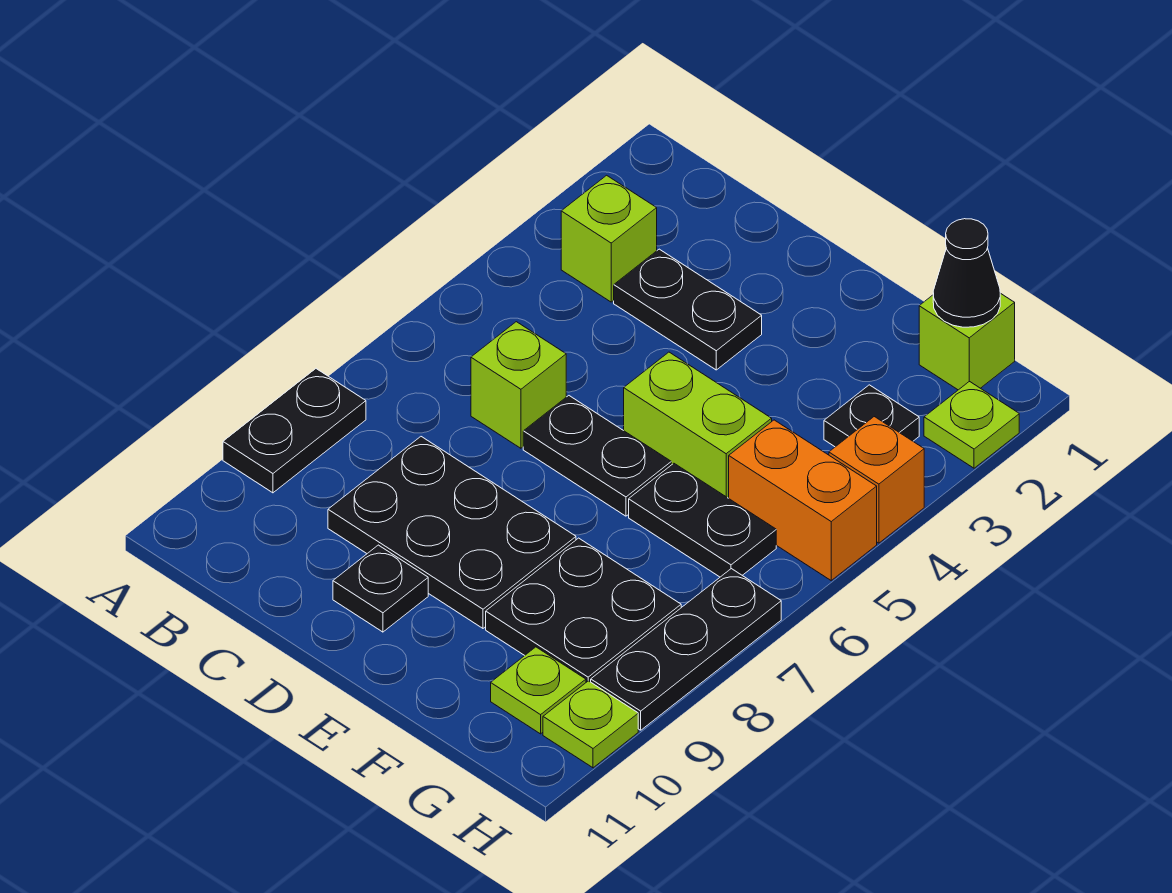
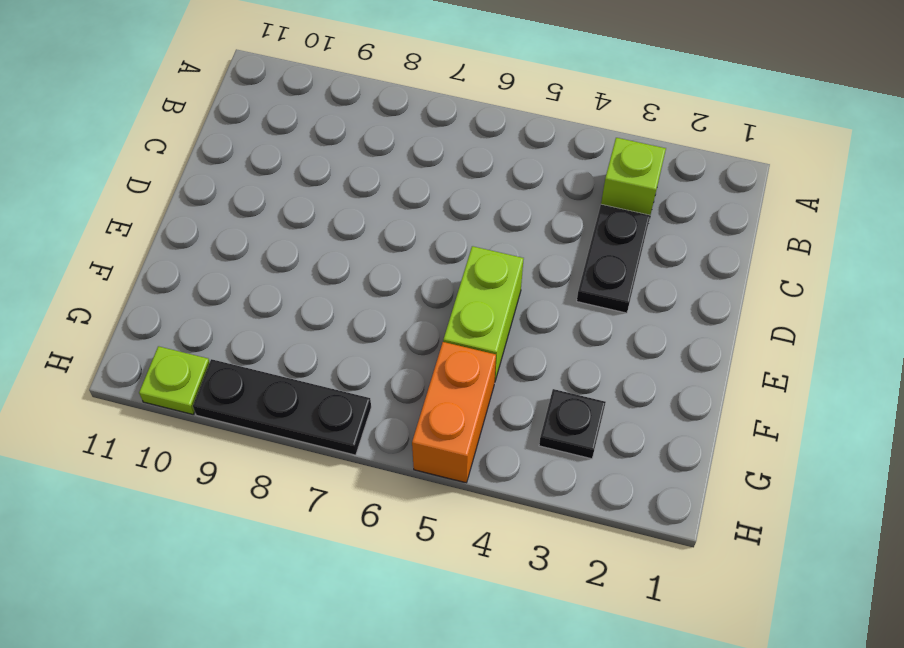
none -> black plate A8:A9 level 1
none -> lime brick C6 level 1
none -> black plate C8:E9 level 1

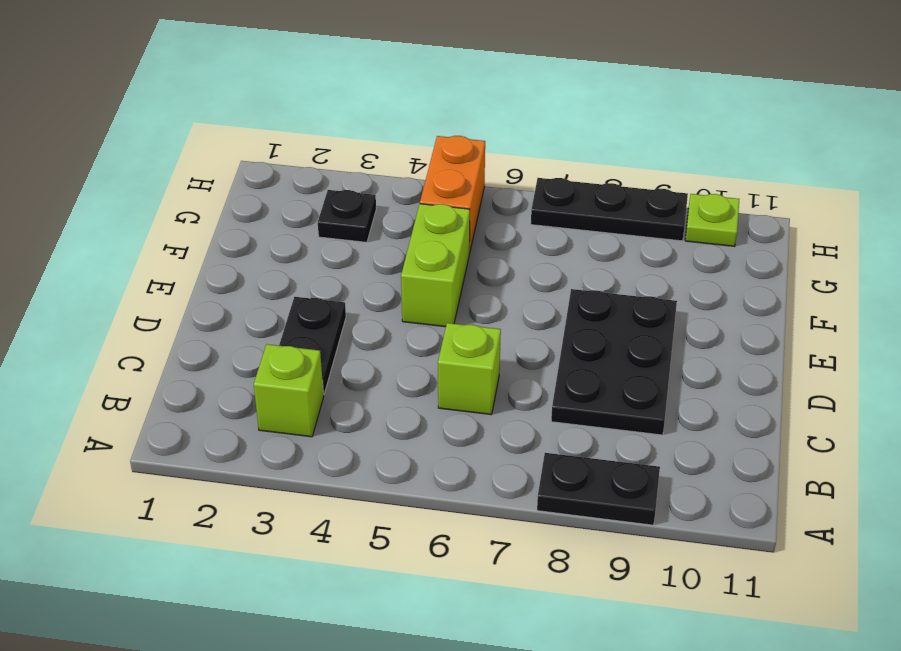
none -> black plate D6:E6 level 1
none -> black plate D10 level 1
none -> black plate F6:G6 level 1

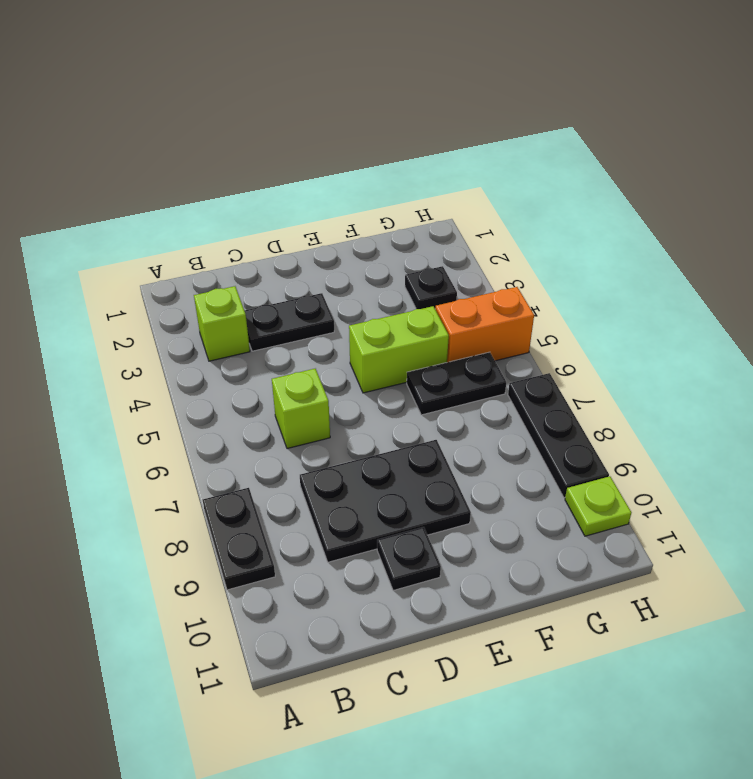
none -> black plate D6:E6 level 1
none -> black plate F8:G9 level 1
none -> lime brick G1 level 1

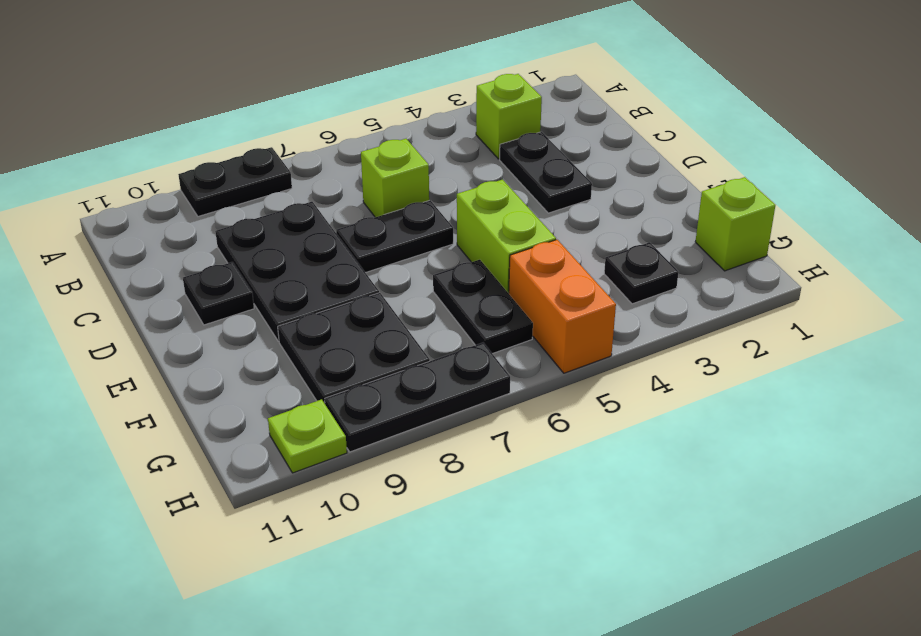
black plate D6:D7 level 1 -> black plate D6:E6 level 1
none -> lime plate G10 level 1
none -> lime plate H2 level 1
none -> orange brick H4 level 1

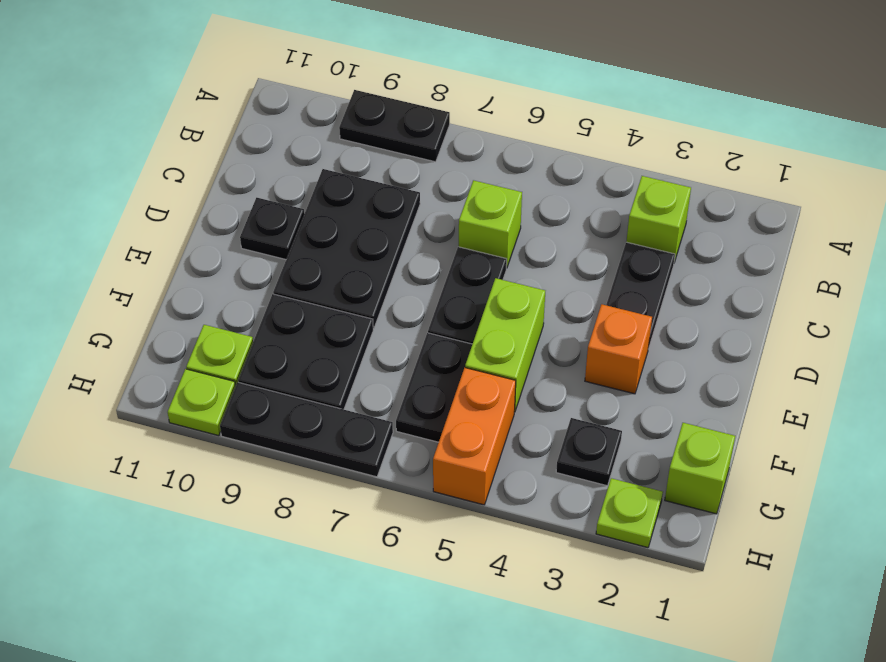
orange brick E3 level 1 -> orange brick H4 level 1
none -> black cone G1 level 2

